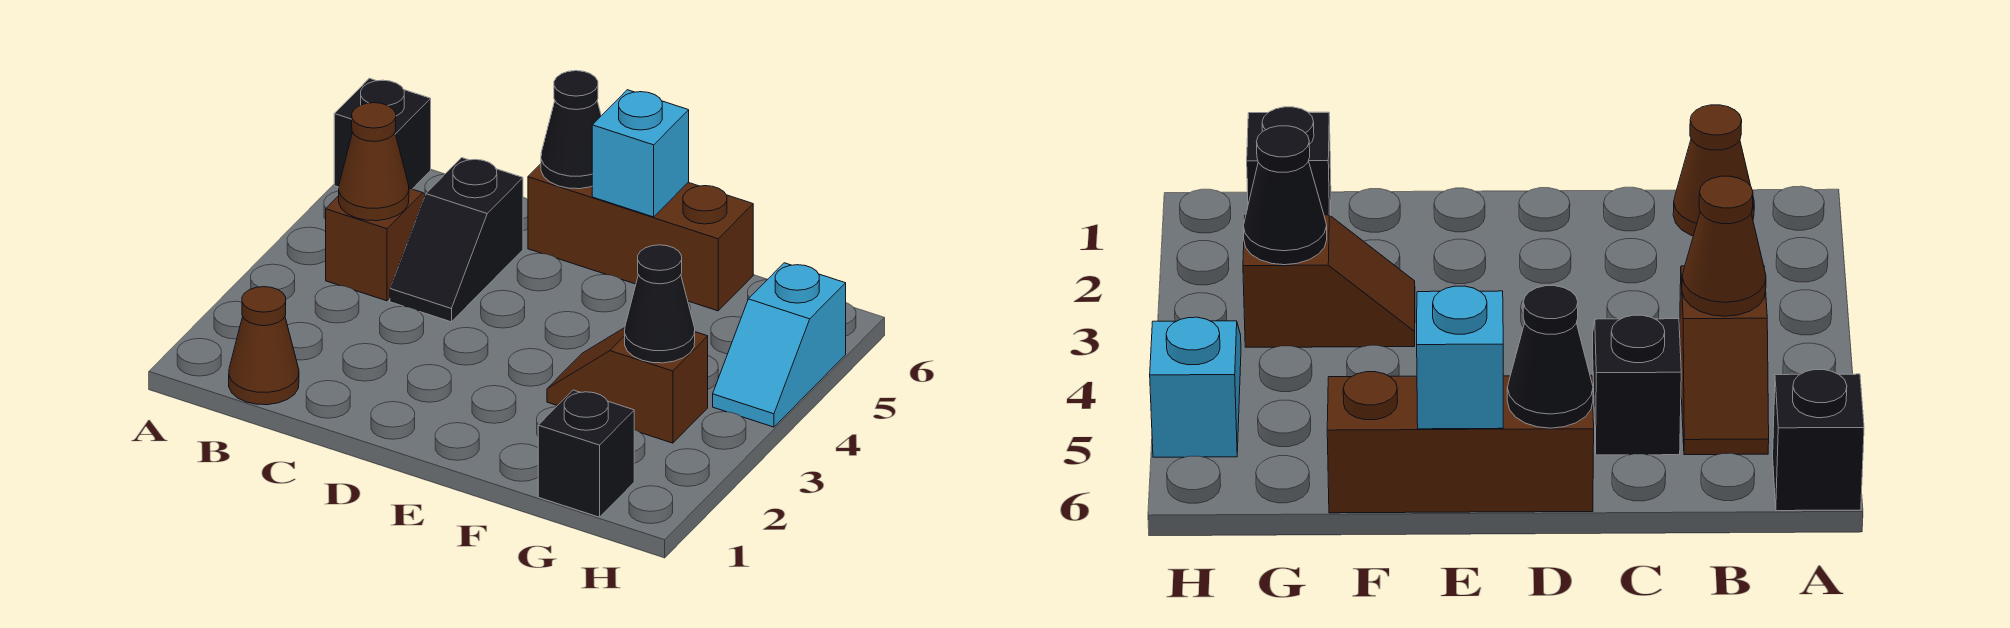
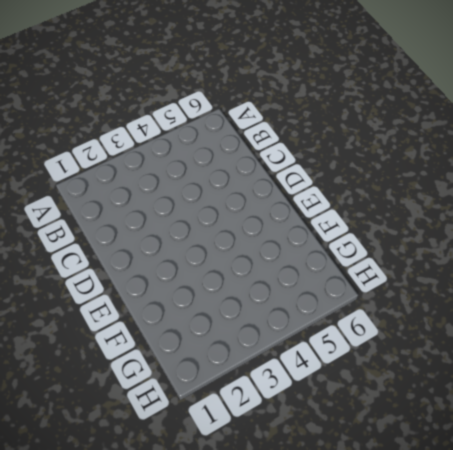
none -> black brick A6 level 1
none -> brown cone B1 level 1
none -> brown slope B4:B5 level 1 top 4

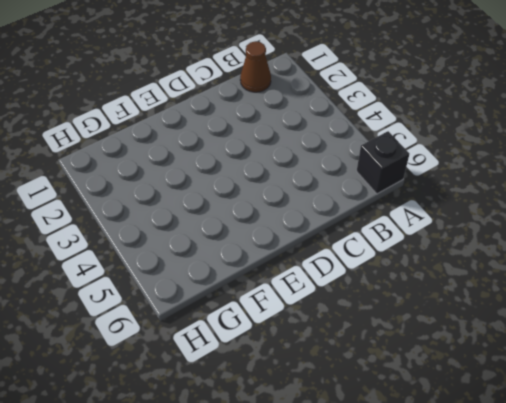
none -> brown slope B4:B5 level 1 top 4
none -> black slope C4:C5 level 1 top 5
none -> brown brick D6:F6 level 1

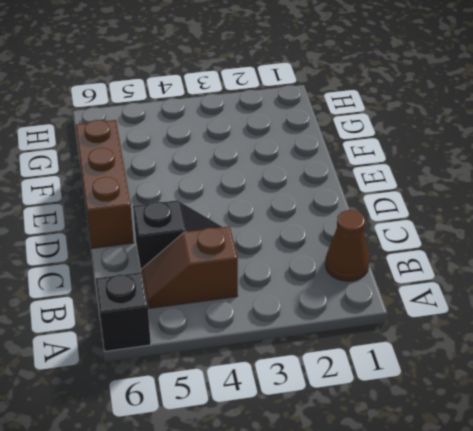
none -> brown slope F3:G3 level 1 top G
none -> black brick G1 level 1
none -> cyan slope H4:H5 level 1 top 5

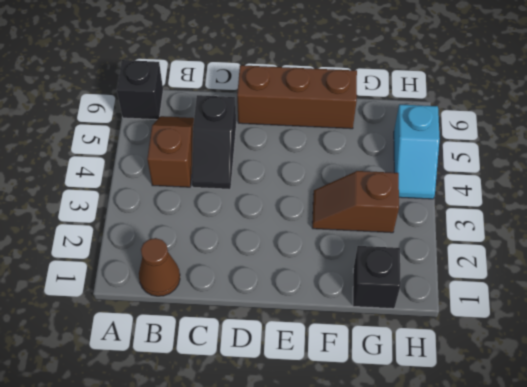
none -> brown cone B4 level 2
none -> black cone D6 level 2
none -> cyan brick E6 level 2

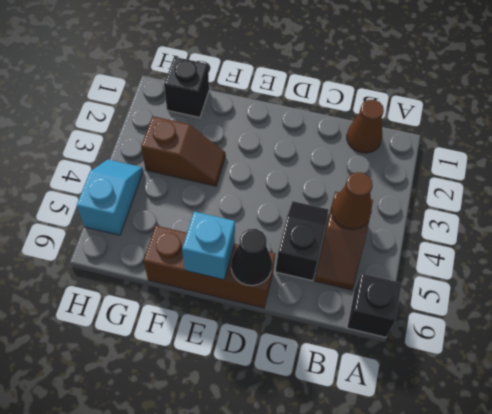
none -> black cone G3 level 2

